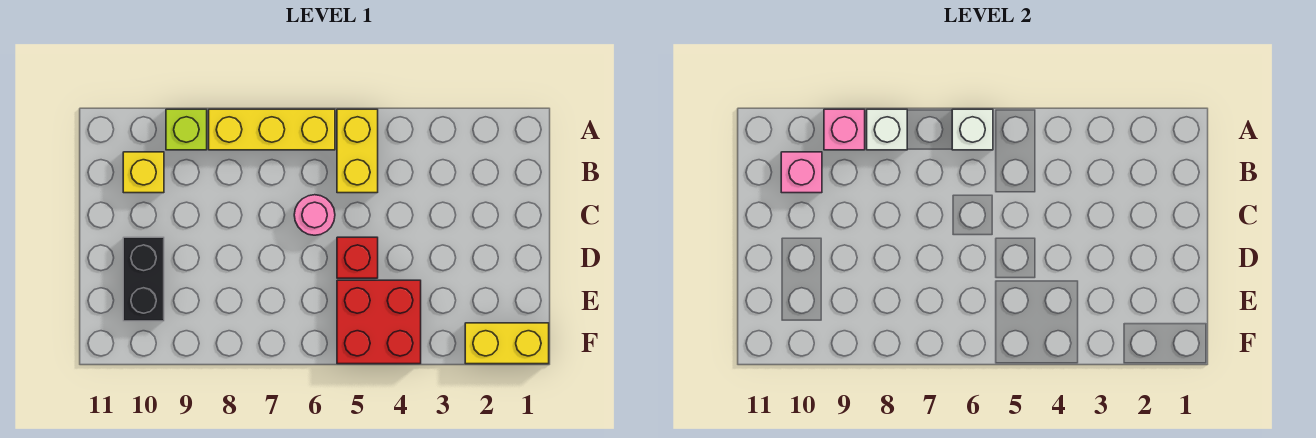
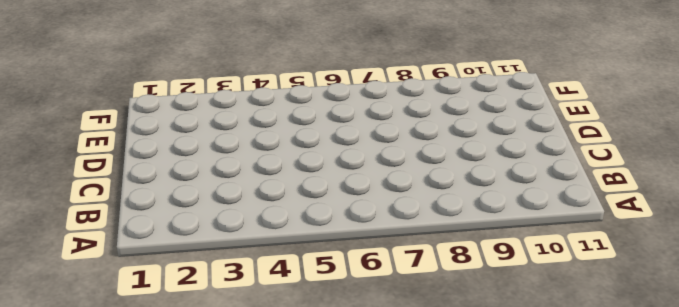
none -> yellow brick A5:B5 level 1
none -> yellow brick A6:A8 level 1
none -> lime brick A9 level 1

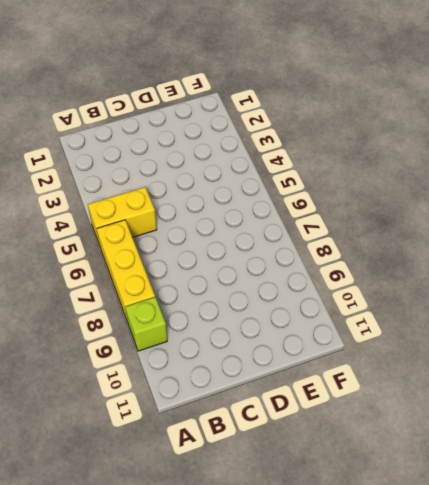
none -> yellow brick B10 level 1
none -> pink round brick C6 level 1
none -> red brick D5 level 1

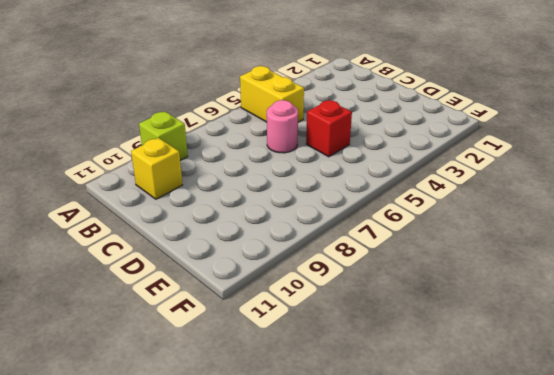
none -> yellow brick A6:A8 level 1
none -> black brick D10:E10 level 1
none -> red brick E4:F5 level 1

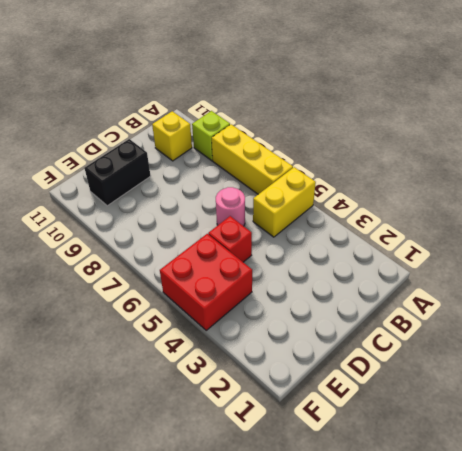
none -> yellow brick F1:F2 level 1
none -> white brick A6 level 2
none -> white brick A8 level 2

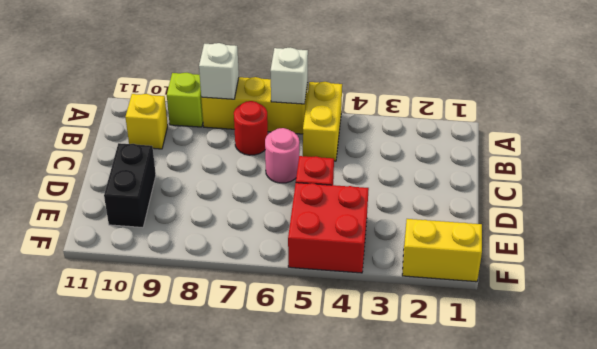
red round brick B7 level 1 -> none
none -> pink brick A9 level 2
none -> pink brick B10 level 2

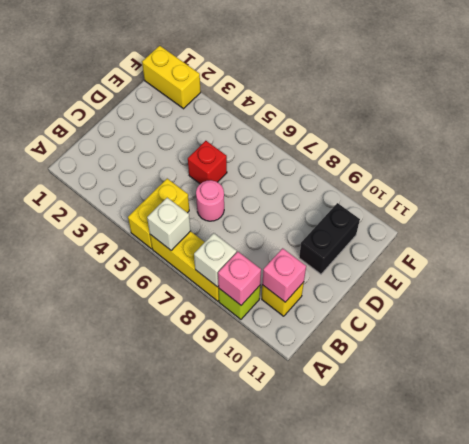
none -> red brick E4:F5 level 1

